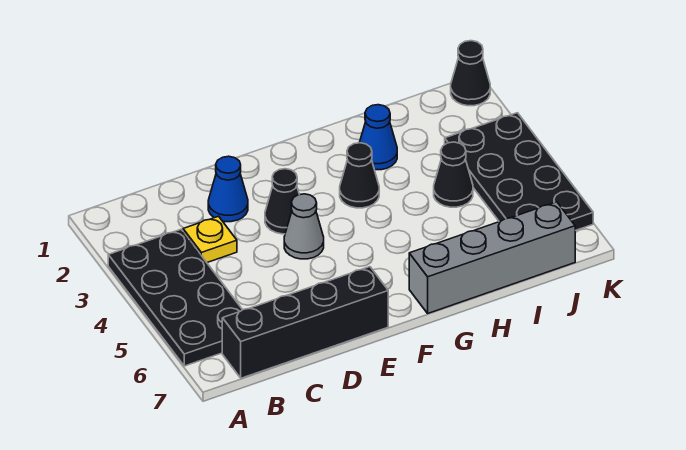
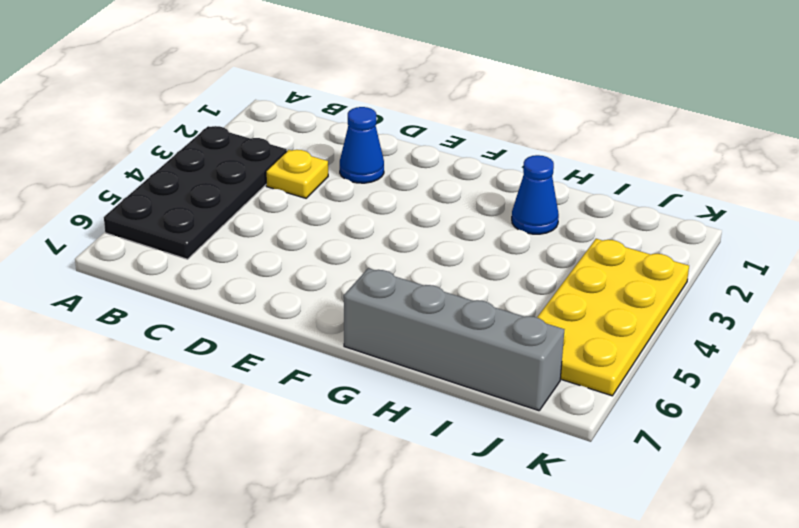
yellow plate J3:K6 level 1 -> black plate J3:K6 level 1
none -> black brick B7:E7 level 1
none -> black cone E3 level 1
none -> grey cone E4 level 1

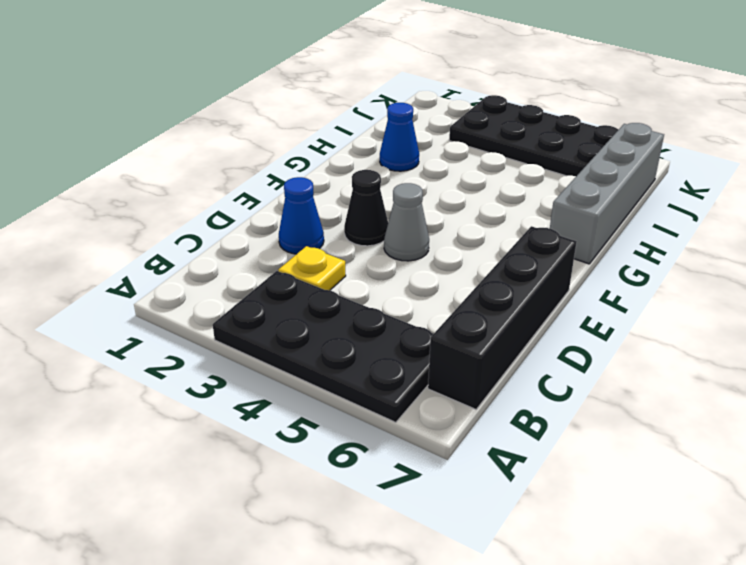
none -> black cone G3 level 1
none -> black cone I4 level 1
none -> black cone K1 level 1

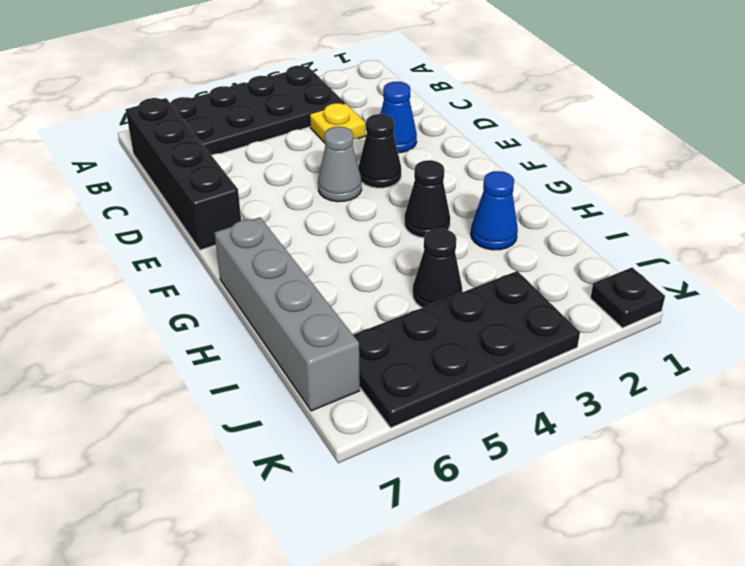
black plate K1 level 1 -> black cone K1 level 1

